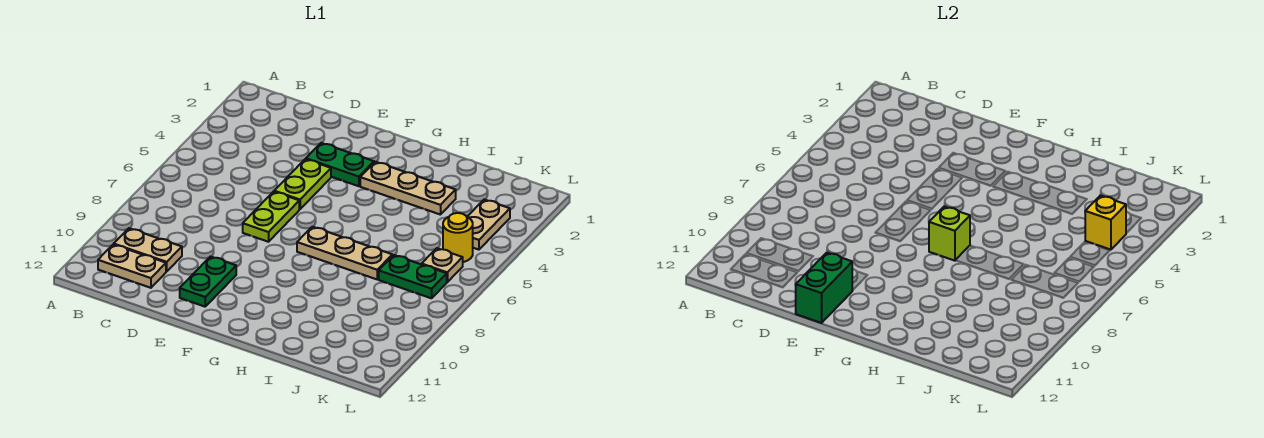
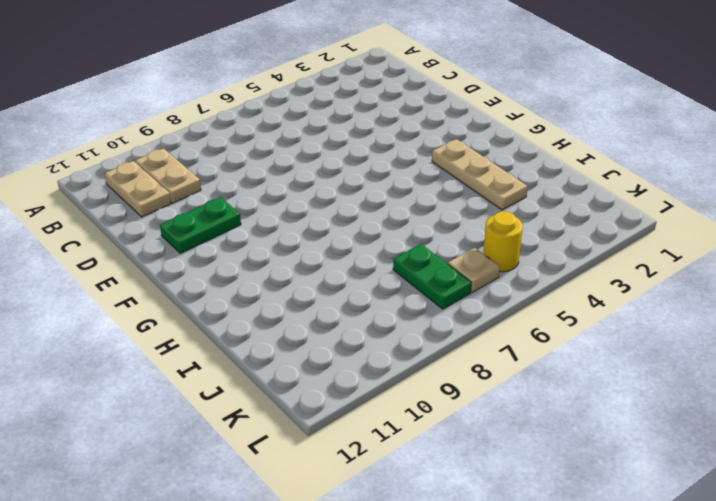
none -> green plate E3:F3 level 1
none -> lime plate E4:E5 level 1
none -> lime plate E6:E7 level 1

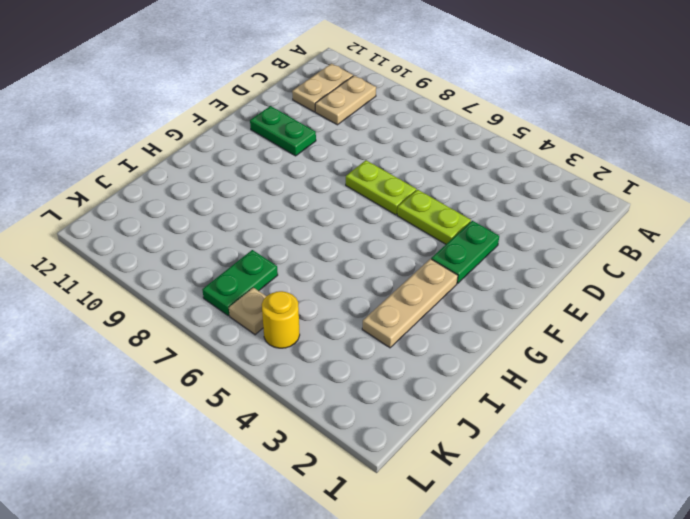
none -> tan plate G7:I7 level 1
none -> tan plate K3:K4 level 1
none -> green brick E11:E12 level 2

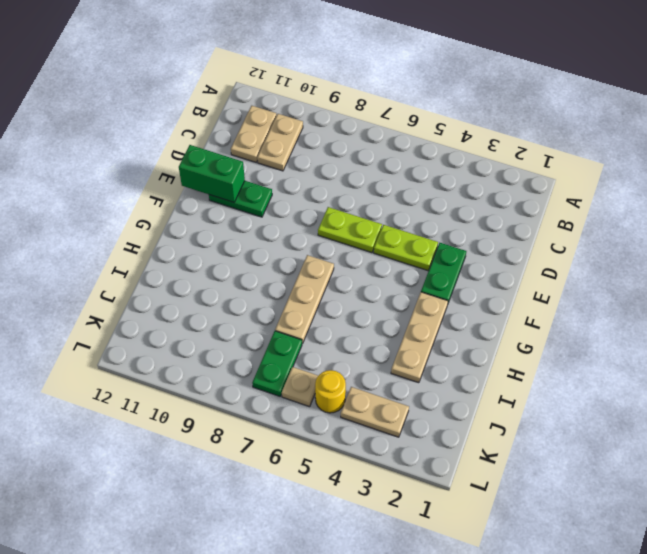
none -> lime brick G7 level 2
none -> yellow brick K4 level 2

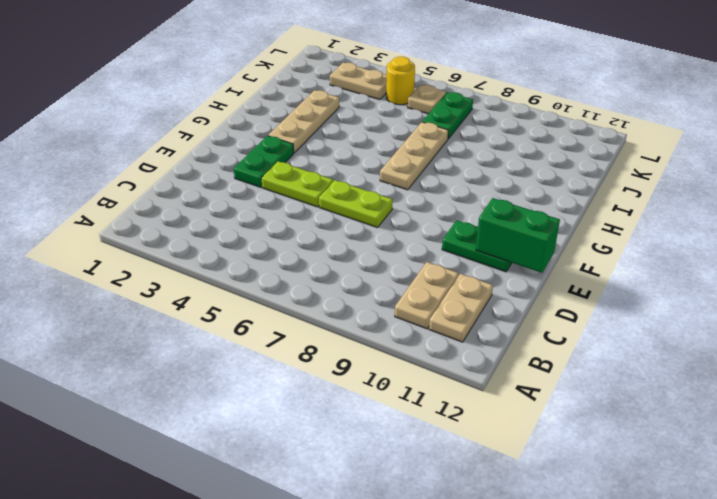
none -> lime brick G7 level 2
none -> yellow brick K4 level 2

